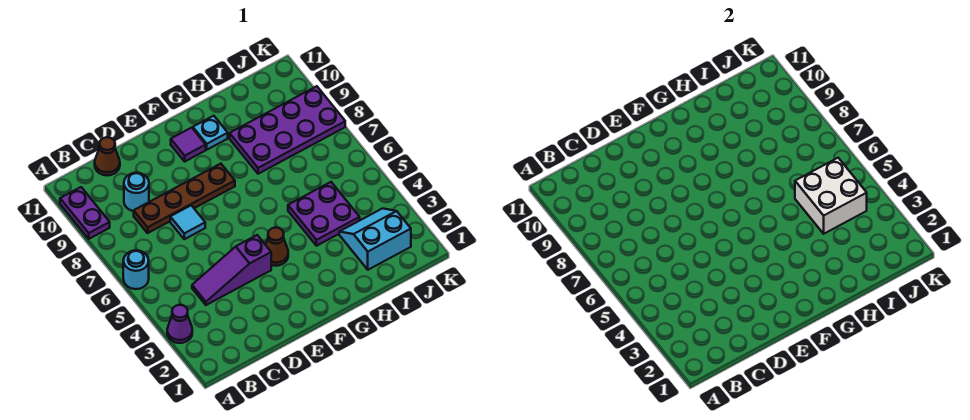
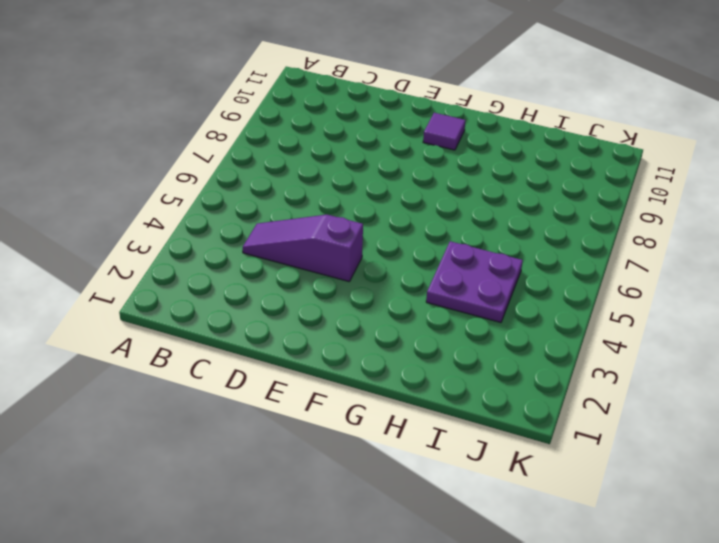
none -> purple cone A3 level 1
none -> cyan round brick A6 level 1
none -> purple plate A9:A10 level 1

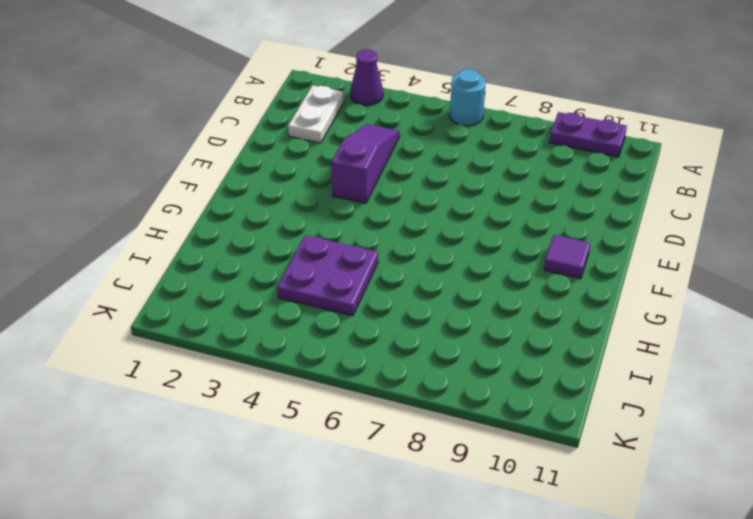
white plate B2:C2 level 1 -> none
none -> brown plate C8:F8 level 1
none -> cyan round brick C9 level 1
none -> brown cone C11 level 1

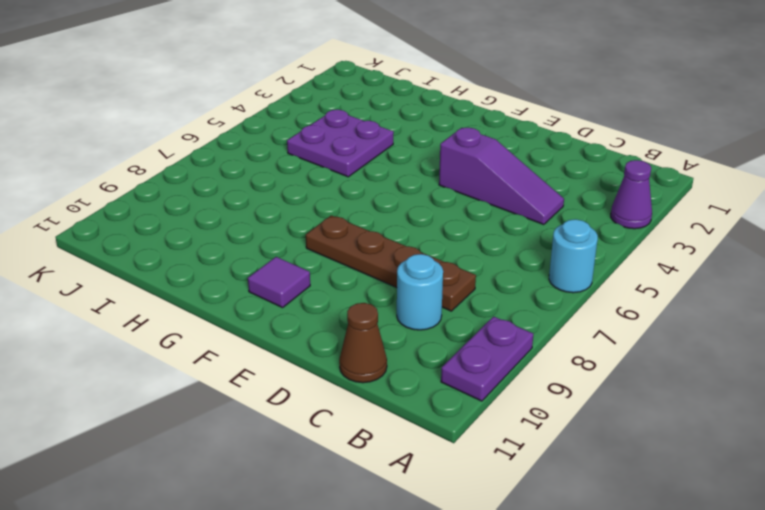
none -> cyan tile D7 level 1
none -> brown cone F4 level 1
none -> cyan plate G10 level 1

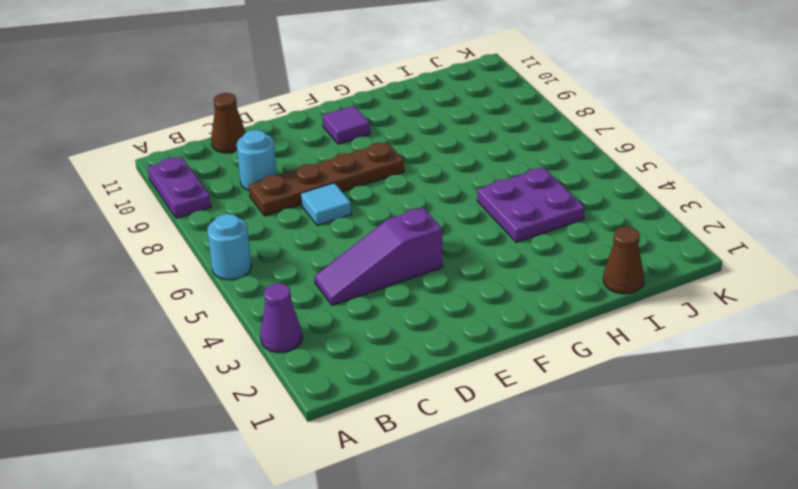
brown cone I1 level 1 -> brown cone F4 level 1
none -> cyan plate G10 level 1
none -> purple plate H8:K9 level 1
none -> cyan slope I2:J3 level 1 top 2

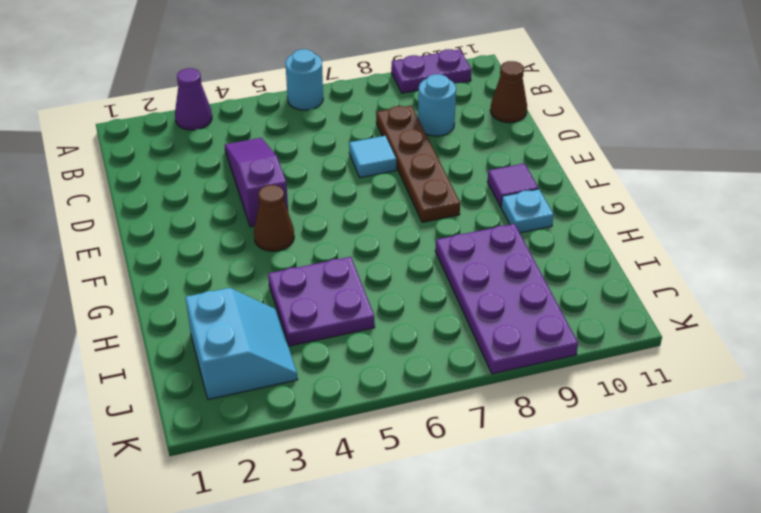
none -> white brick I4:J5 level 2

